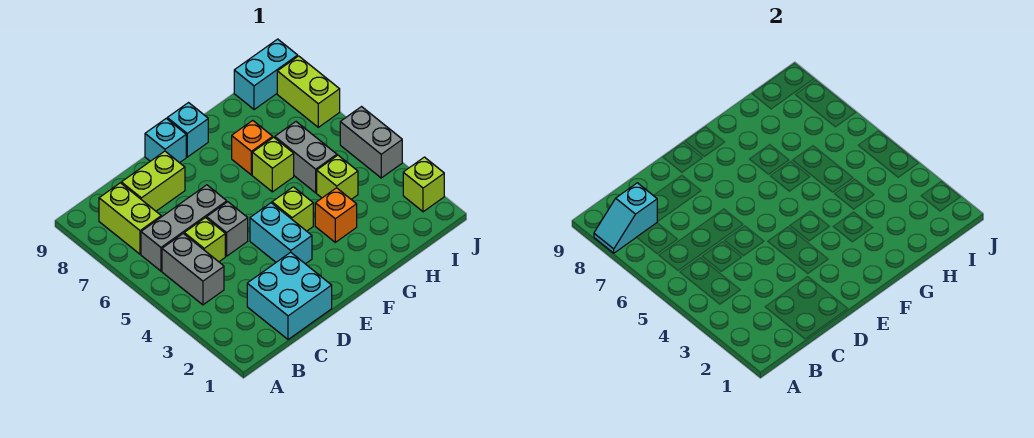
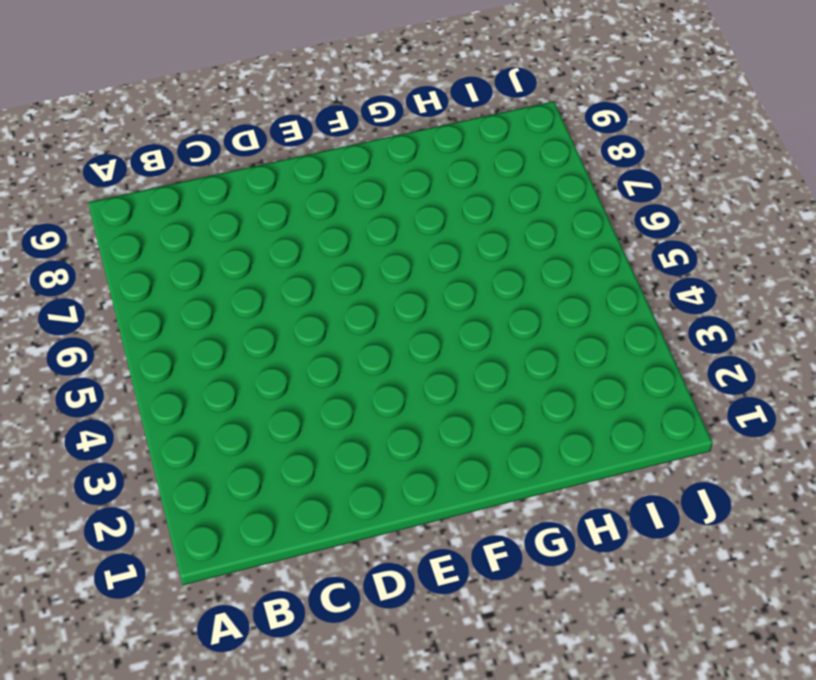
none -> grey brick B4:B5 level 1
none -> grey brick B6:D6 level 1
none -> lime brick B7:B8 level 1

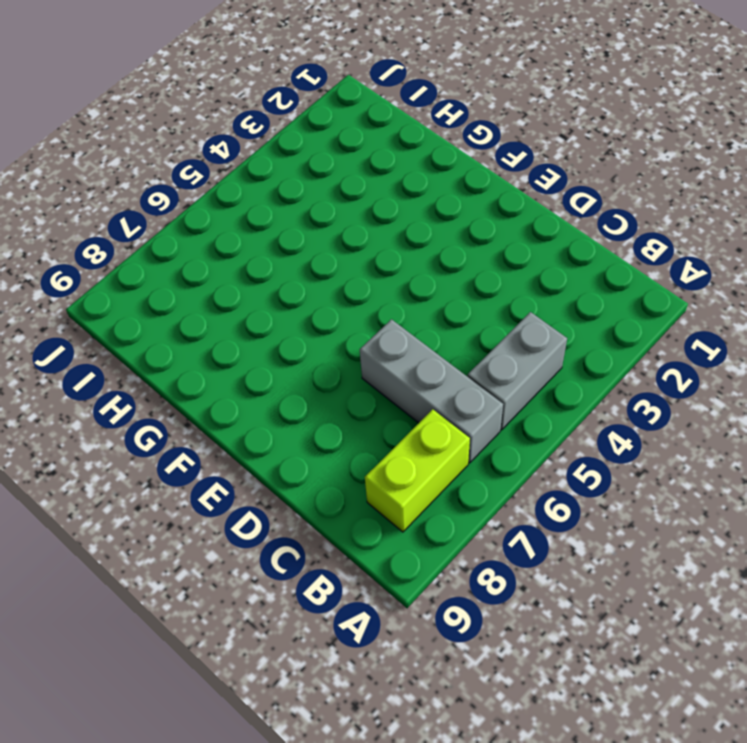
none -> cyan brick C1:D2 level 1
none -> lime brick C5 level 1
none -> lime brick C8:D8 level 1

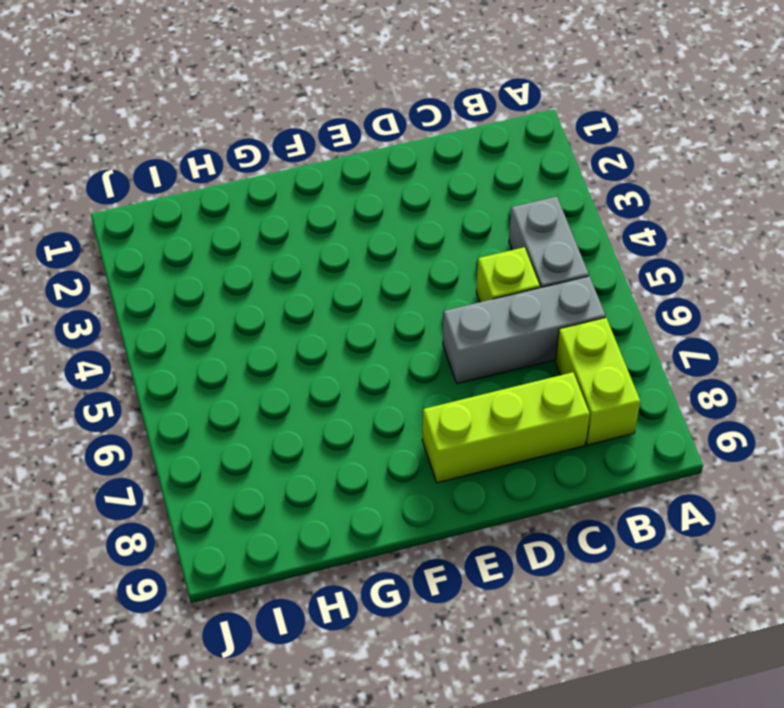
lime brick C8:E8 level 1 -> lime brick C8:D8 level 1
none -> cyan brick C1:D2 level 1
none -> grey brick D5 level 1
none -> cyan brick E3:E4 level 1

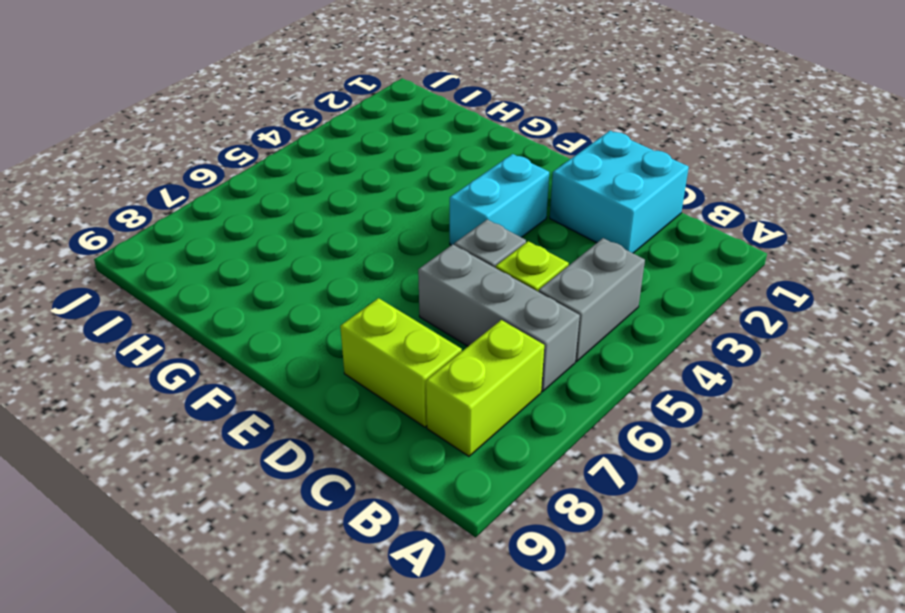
none -> cyan brick E9 level 1
none -> lime brick F4 level 1
none -> cyan brick F9 level 1

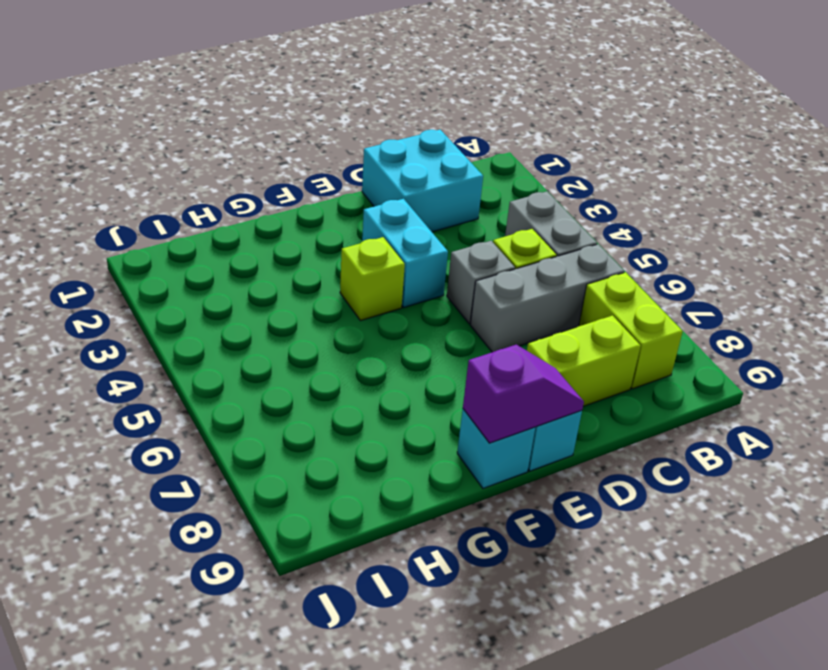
purple slope E9:F9 level 2 top F -> none
none -> orange brick G3 level 1
none -> lime brick G6 level 1
none -> orange brick G7 level 1

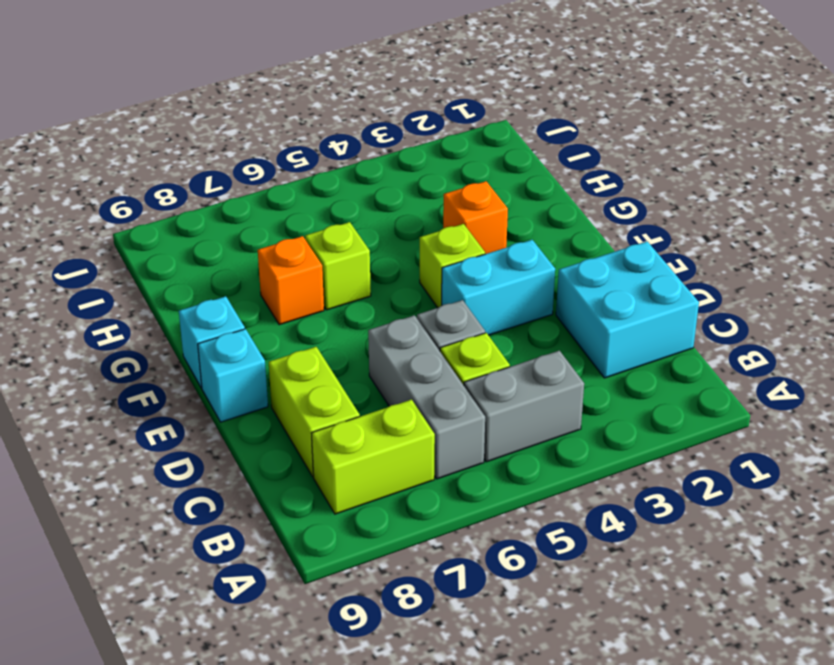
none -> lime brick H4 level 1
none -> grey brick H5:H6 level 1
none -> cyan brick I9:J9 level 1

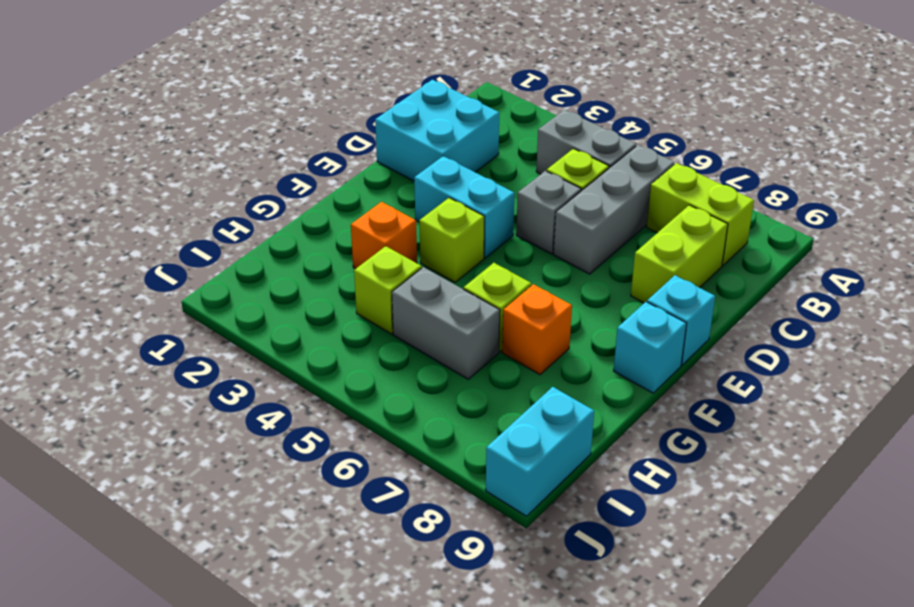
none -> lime brick J2 level 1
none -> grey brick J4:J5 level 1
none -> lime brick J7:J8 level 1

